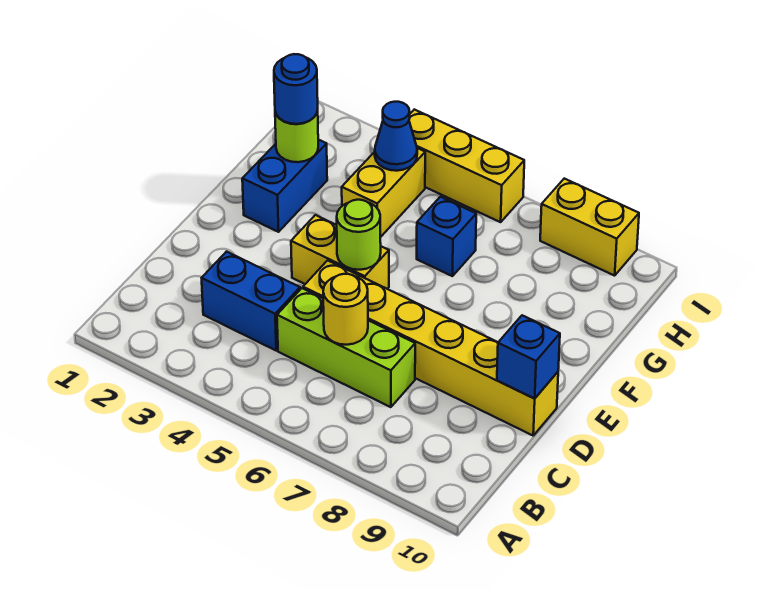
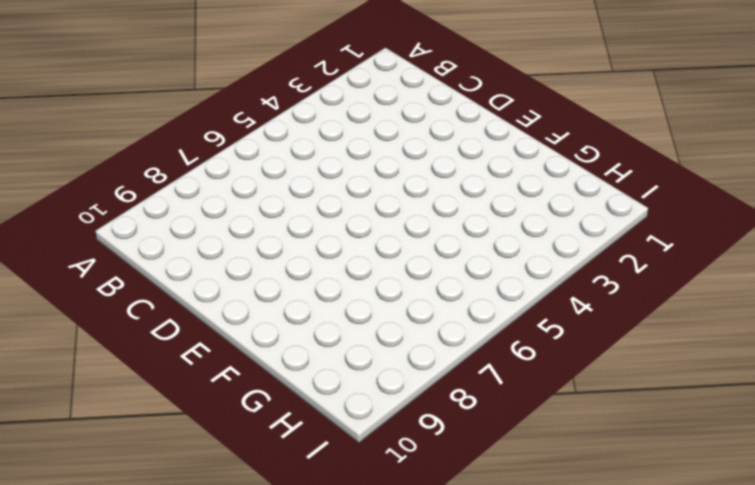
none -> blue brick C3:C4 level 1
none -> lime brick C5:C7 level 1
none -> yellow brick D5:D10 level 1

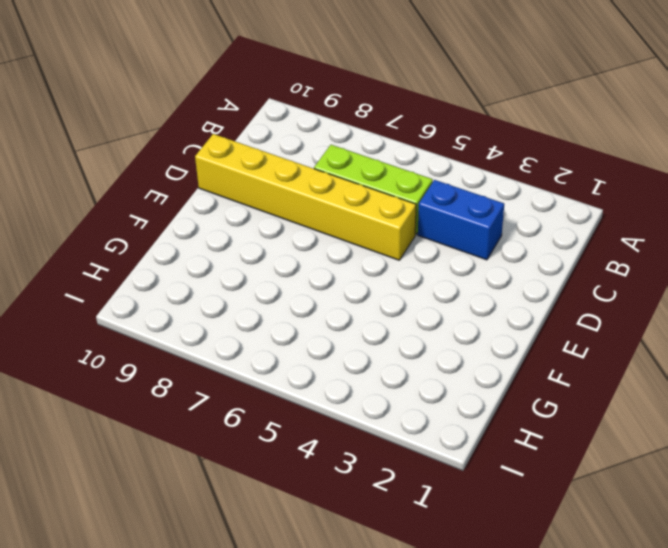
none -> yellow brick E4:E5 level 1
none -> blue brick F2:G2 level 1
none -> yellow brick G4:H4 level 1

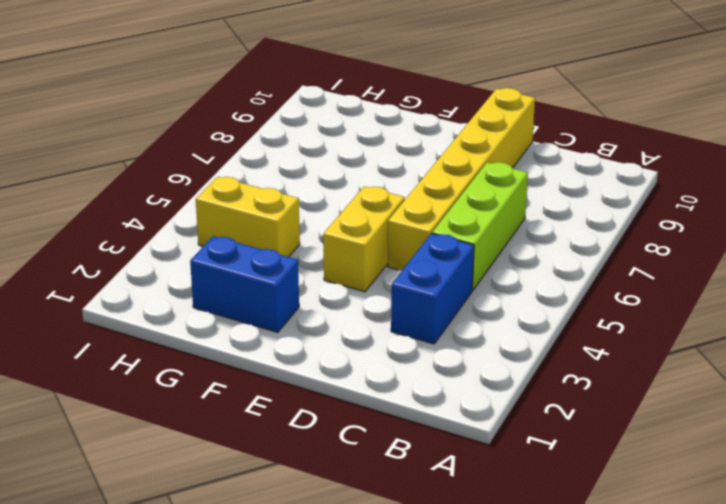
none -> blue brick G6 level 1
none -> yellow brick I4:I6 level 1
none -> yellow brick I8:I9 level 1

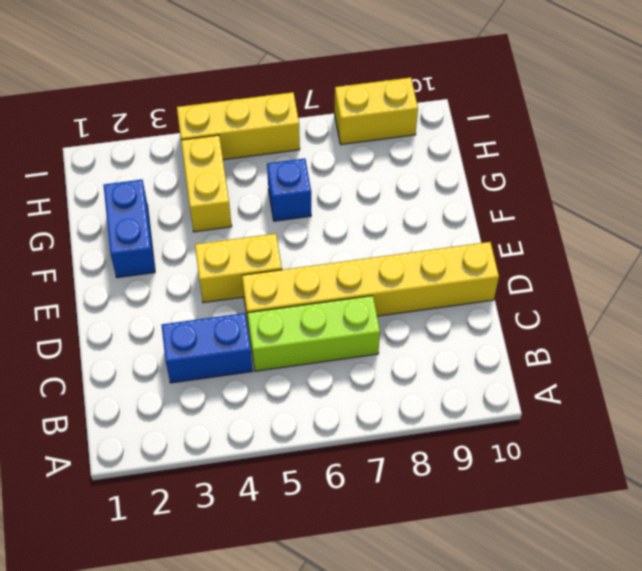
none -> yellow round brick C6 level 2
none -> blue brick D10 level 2
none -> lime round brick E5 level 2

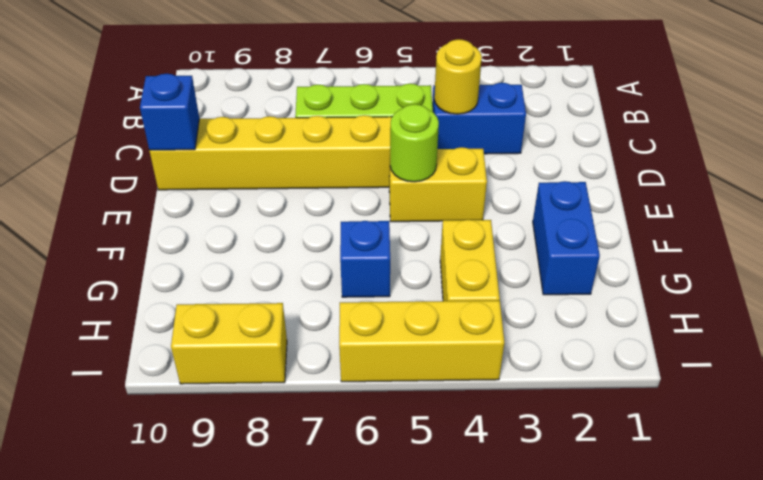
yellow round brick C4 level 2 -> yellow round brick C6 level 2
none -> lime round brick G2 level 2
none -> blue cone H4 level 2
none -> blue round brick G2 level 3

